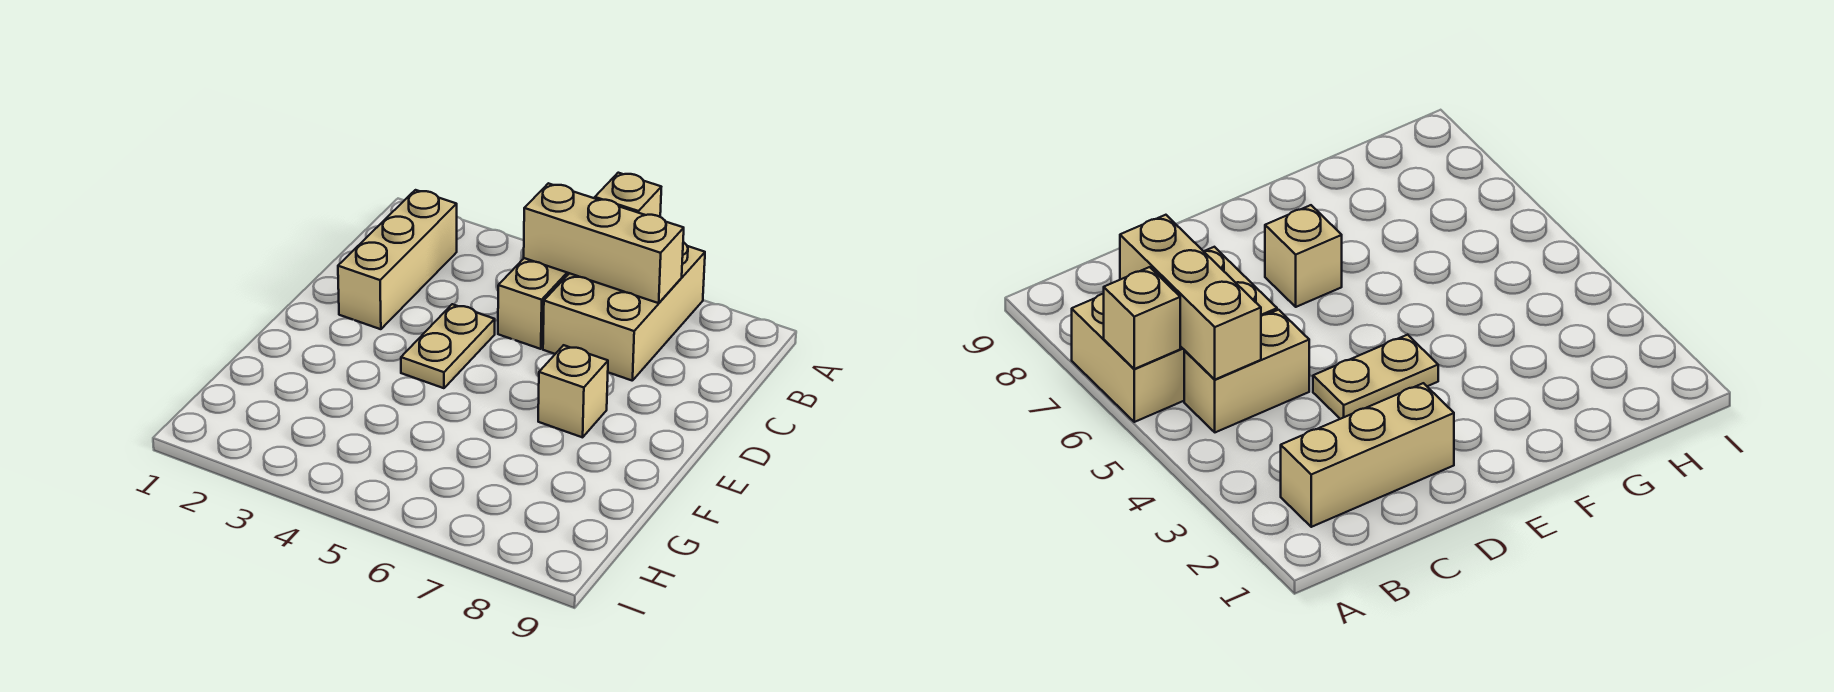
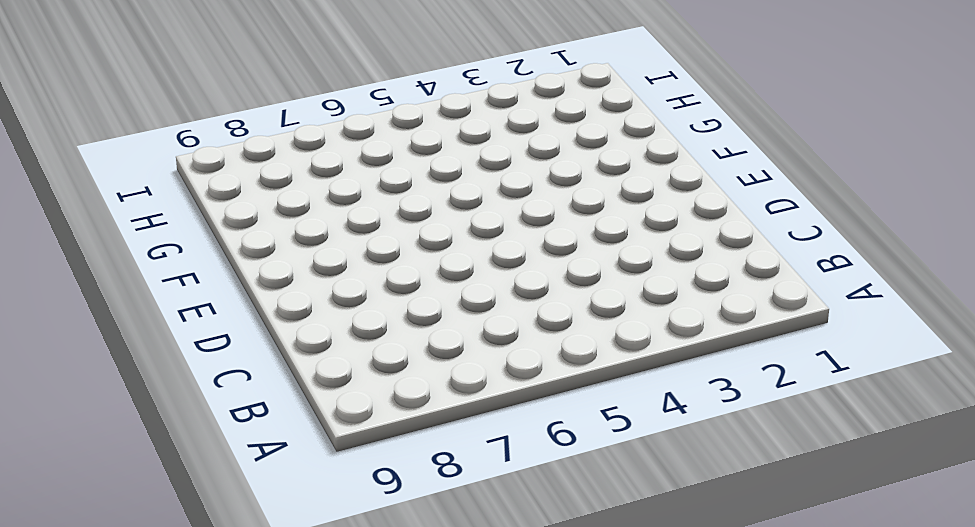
none -> tan brick A6:C7 level 1
none -> tan brick B2:D2 level 1

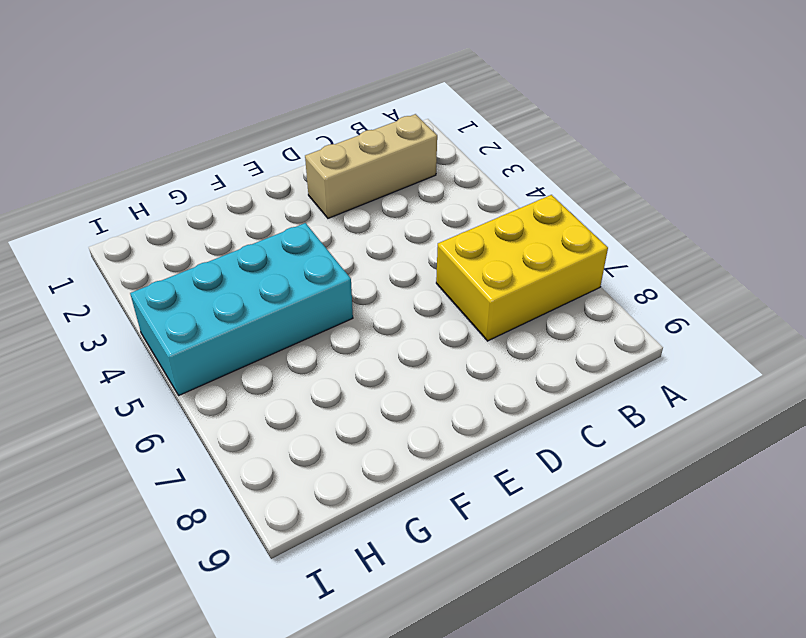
yellow brick A6:C7 level 1 -> tan brick A6:C7 level 1
cyan brick F4:I5 level 1 -> none
none -> tan brick B5:C5 level 1
none -> tan plate D4:E4 level 1

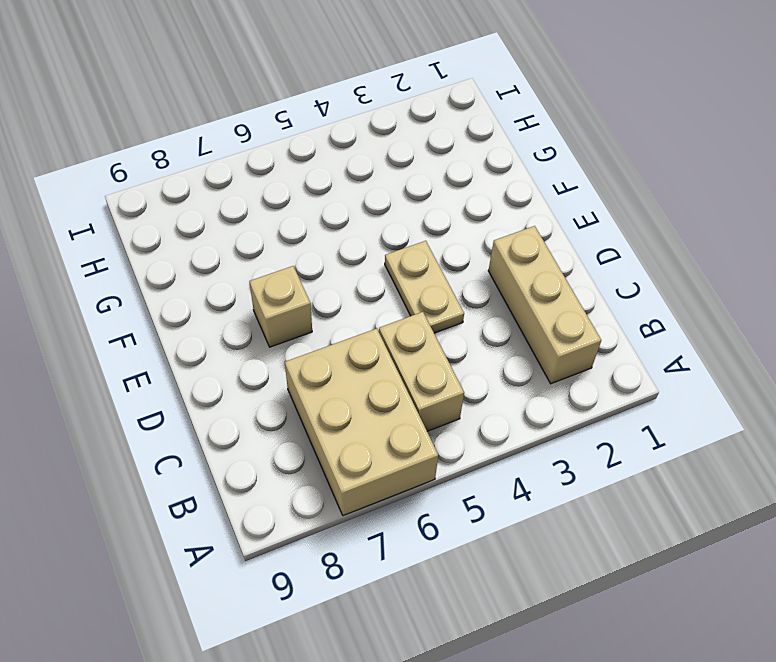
none -> tan brick A6 level 2
none -> tan brick B5:B7 level 2

